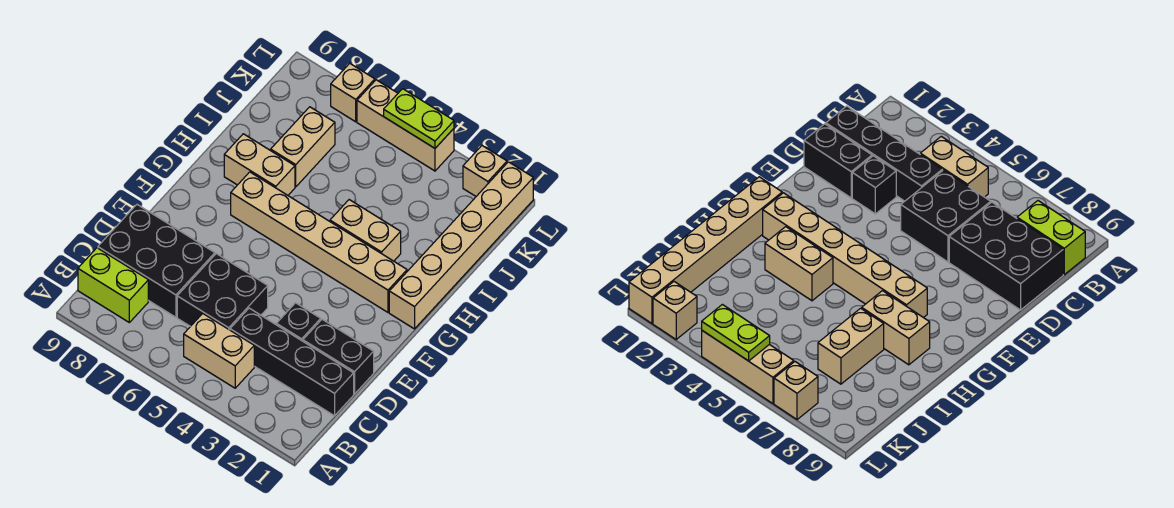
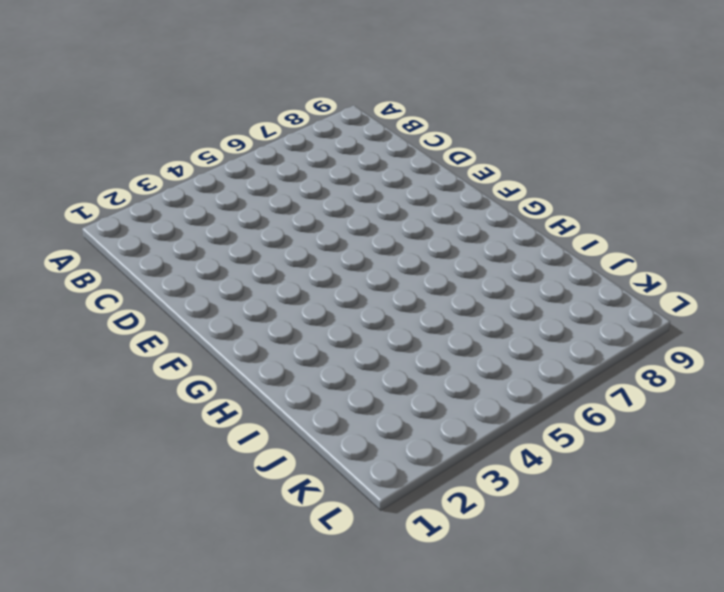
none -> tan brick B4:B5 level 1
none -> lime brick B8:B9 level 1
none -> black brick C1:C4 level 1

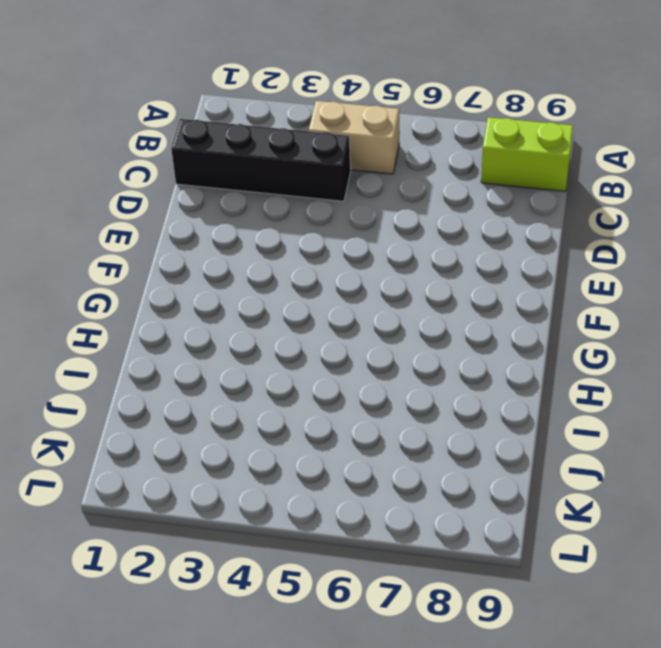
none -> black brick C5:D6 level 1
none -> black brick C7:D9 level 1
none -> black brick D1:D2 level 1

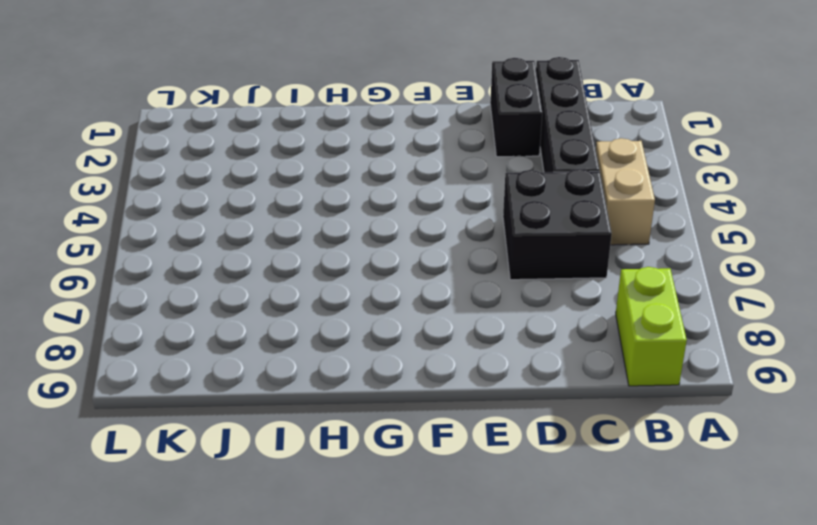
none -> black brick C7:D9 level 1
none -> black brick D3 level 1
none -> tan brick G1:L1 level 1

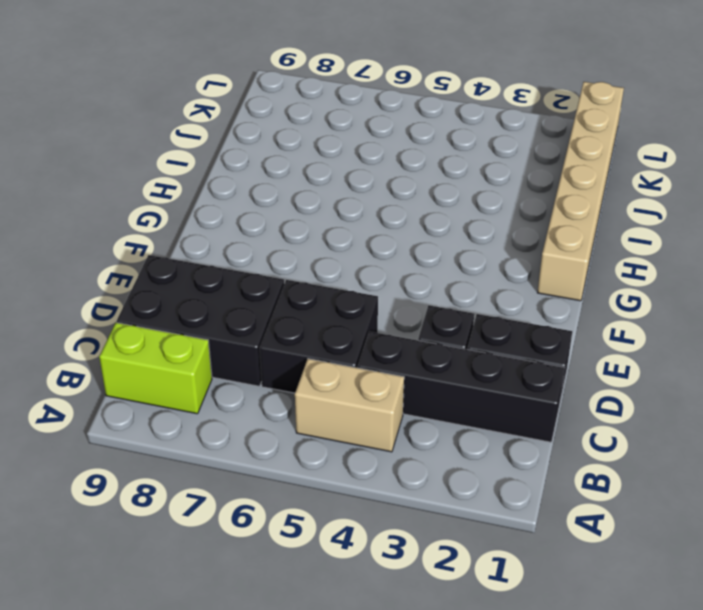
none -> tan brick G2:G7 level 1
none -> tan brick H3:H4 level 1
none -> tan brick H7:H8 level 1

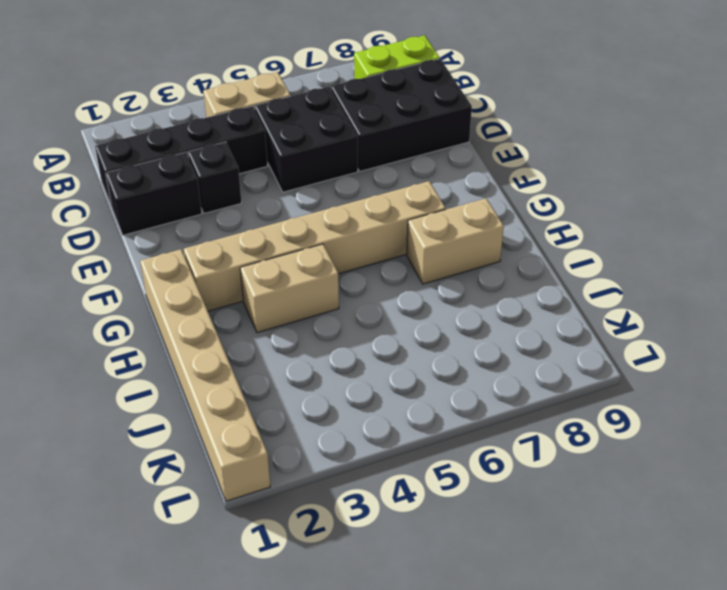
none -> tan brick I7:J7 level 1
none -> tan brick L2 level 1
none -> tan brick L4:L6 level 1

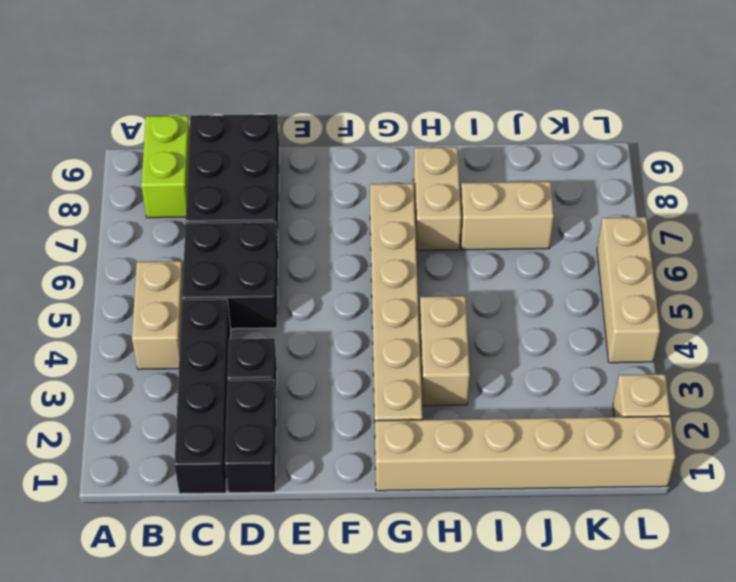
none -> tan brick L7 level 1
none -> lime plate L4:L5 level 2

